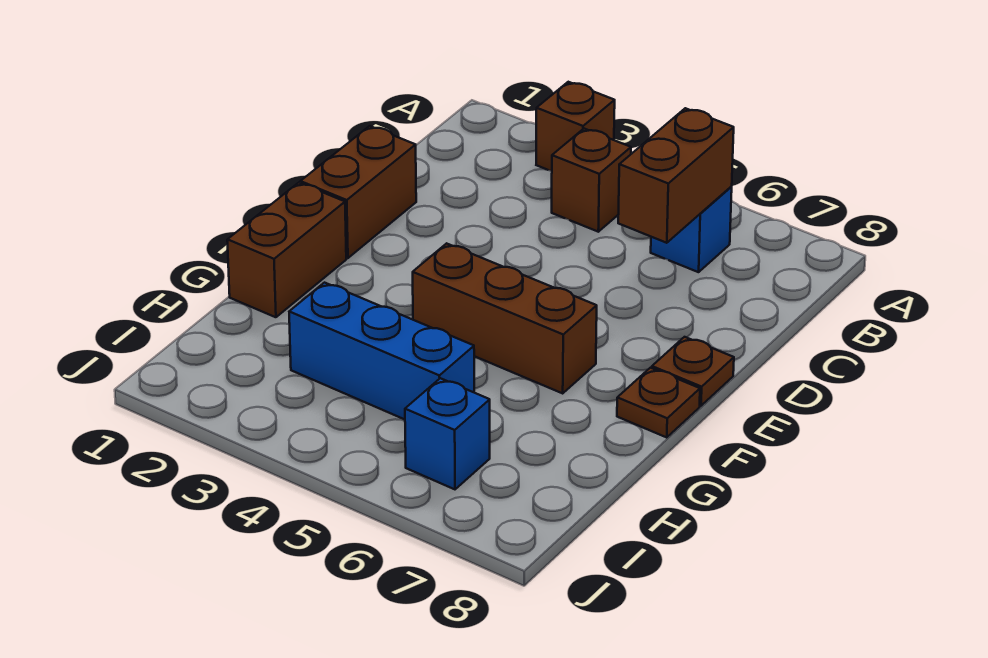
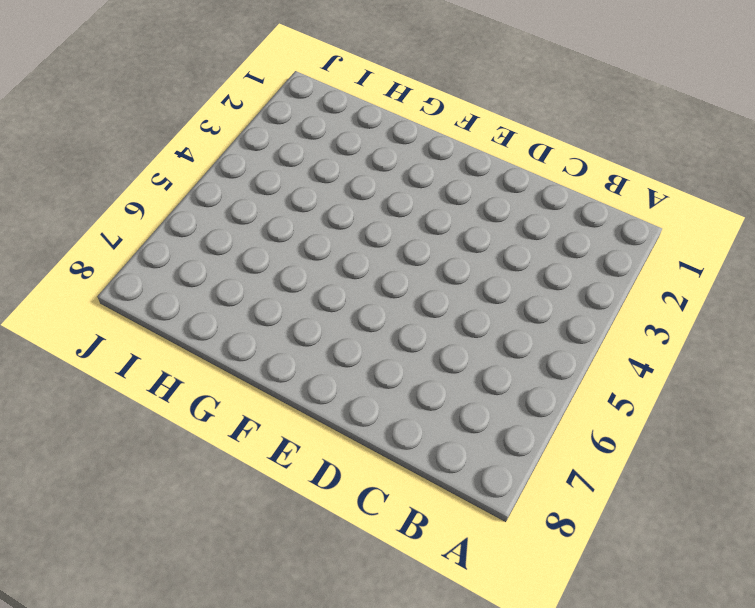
none -> brown brick A3 level 1
none -> brown brick B4 level 1

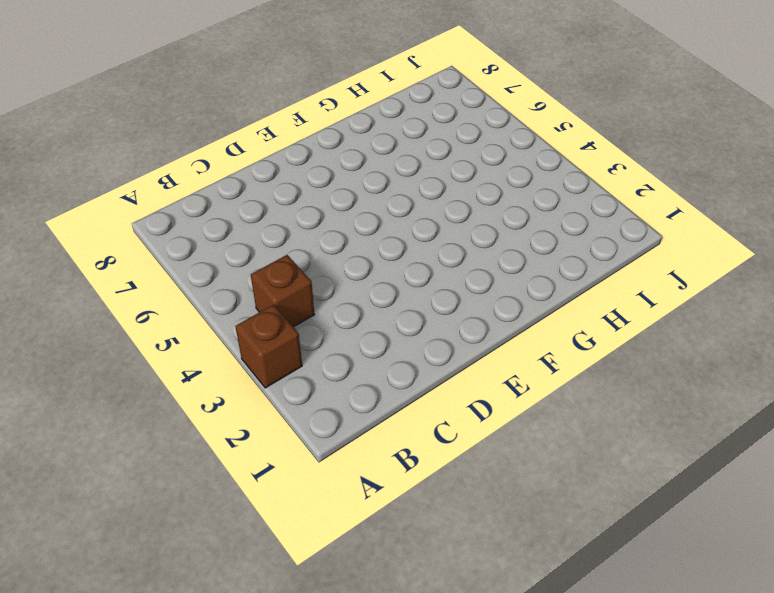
none -> blue brick B6 level 1
none -> brown brick D1:E1 level 1

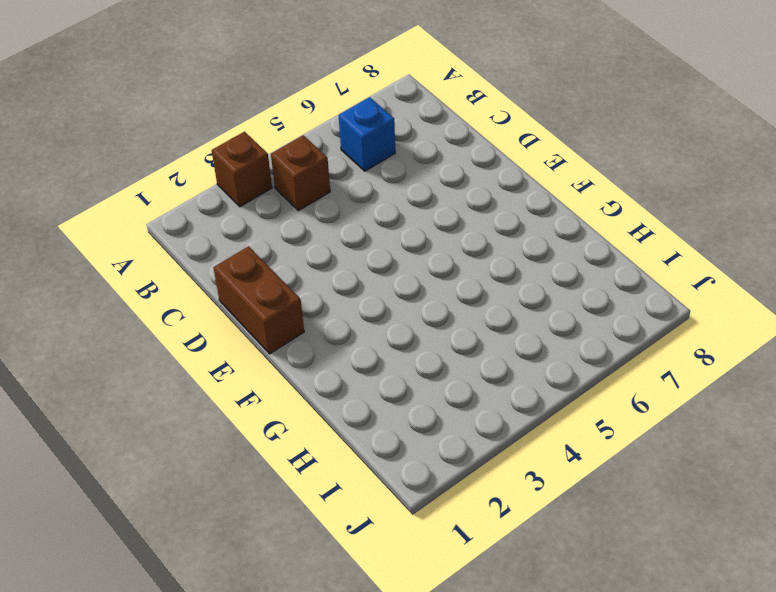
none -> brown plate E8 level 1
none -> brown brick F1:G1 level 1

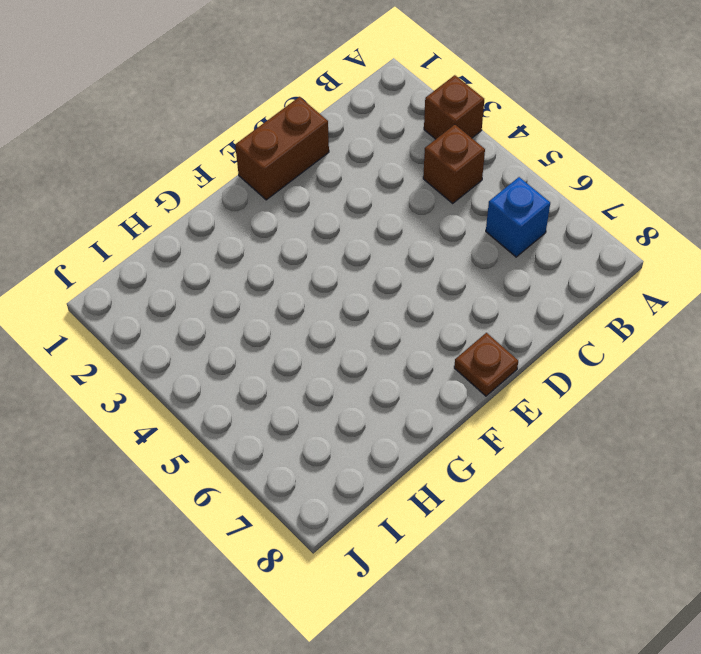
none -> brown brick F1:G1 level 1
none -> brown brick F4:F6 level 1

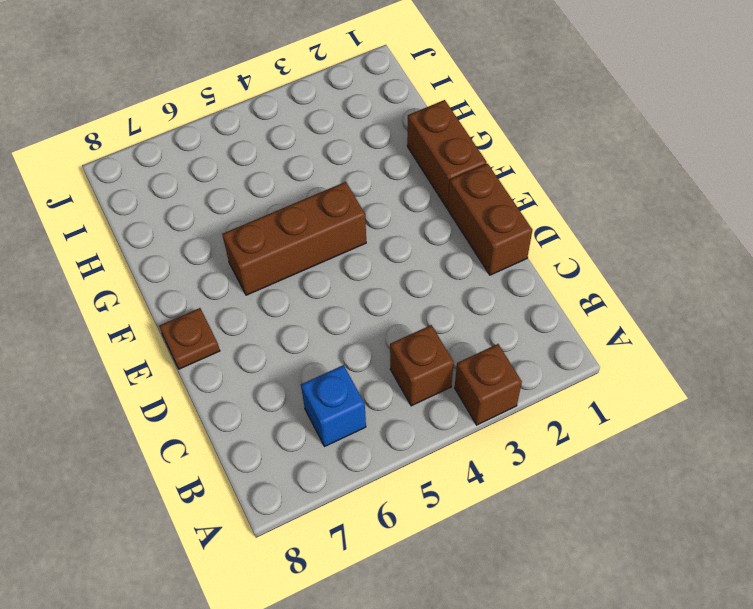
none -> brown plate F8 level 1
none -> blue brick H3:H5 level 1

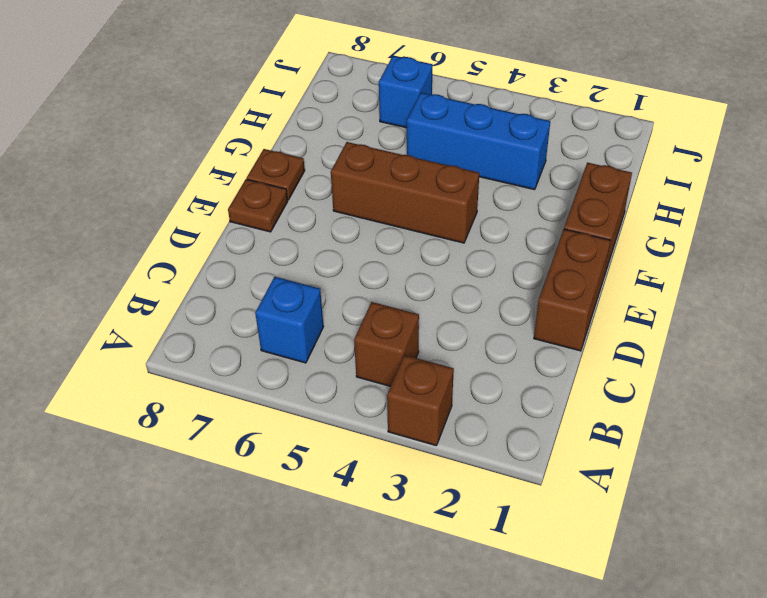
none -> brown brick B6:C6 level 2

